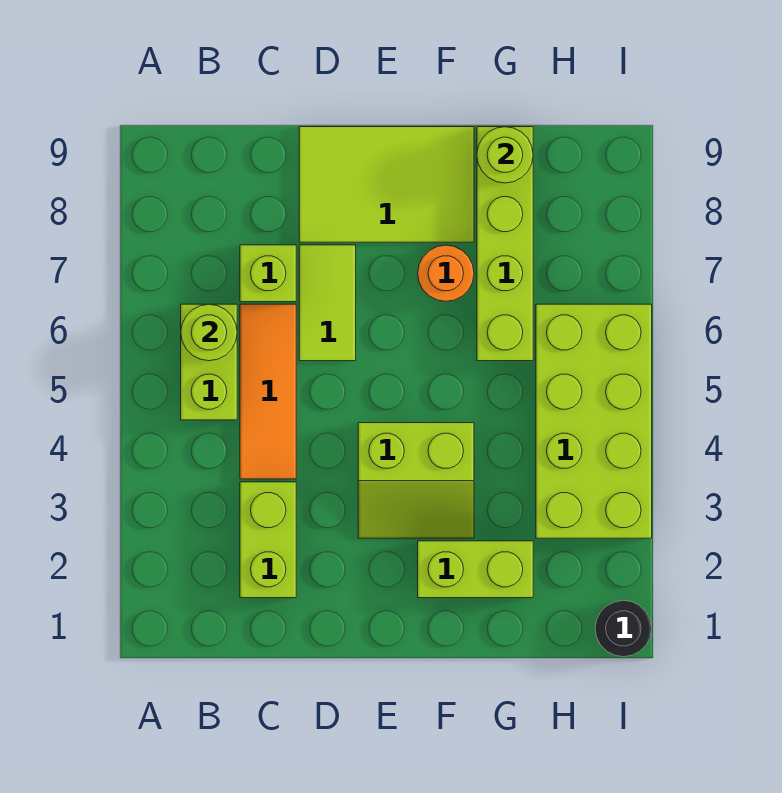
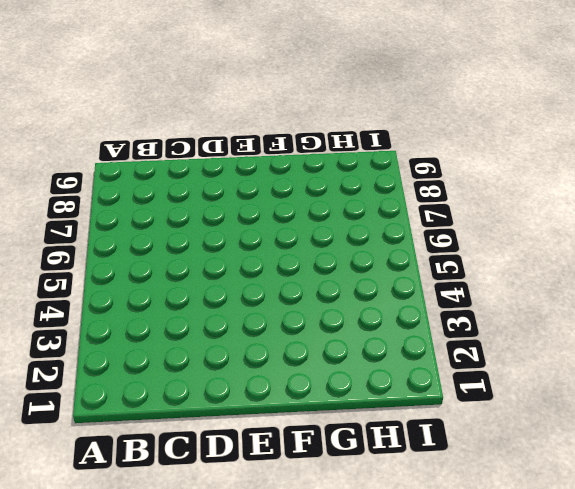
none -> lime brick B5:B6 level 1
none -> lime brick C2:C3 level 1
none -> orange tile C4:C6 level 1

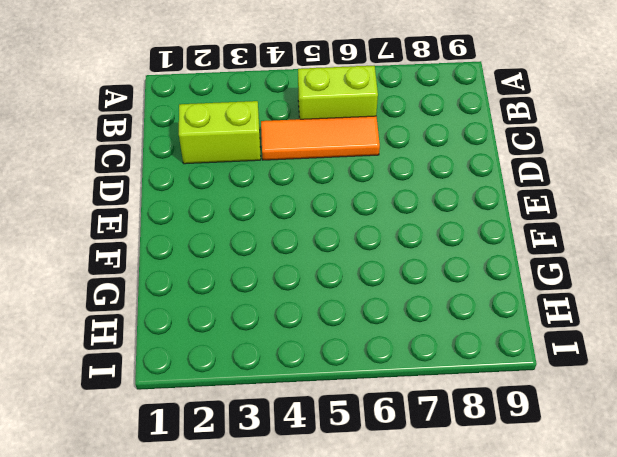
none -> lime brick C7 level 1
none -> lime tile D6:D7 level 1
none -> lime tile D8:F9 level 1

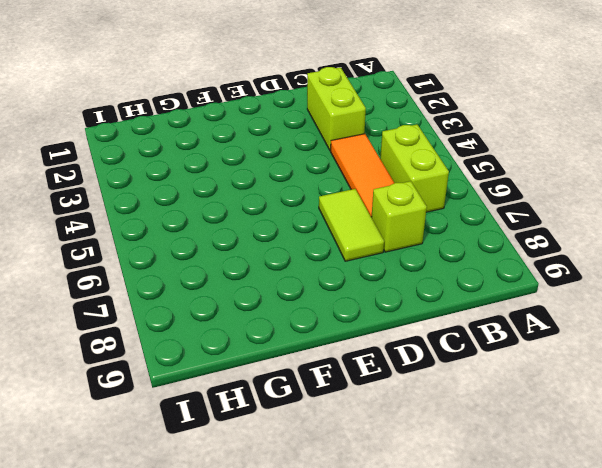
none -> lime tile D8:F9 level 1
none -> lime slope E3:F4 level 1 top 4
none -> lime brick F2:G2 level 1

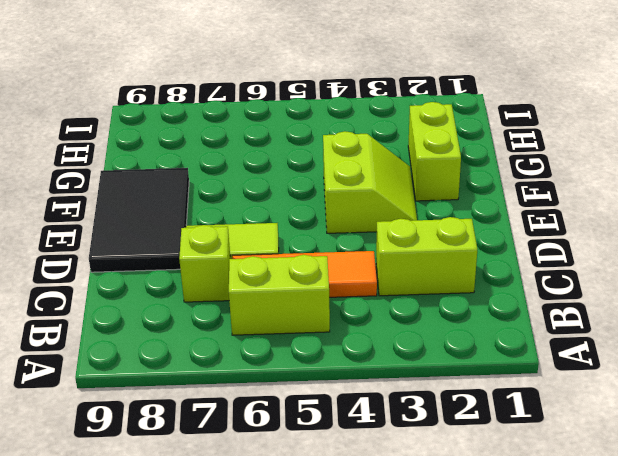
black tile D8:F9 level 1 -> lime tile D8:F9 level 1
none -> orange round brick F7 level 1
none -> lime brick G6:G9 level 1
none -> lime brick H3:I6 level 1

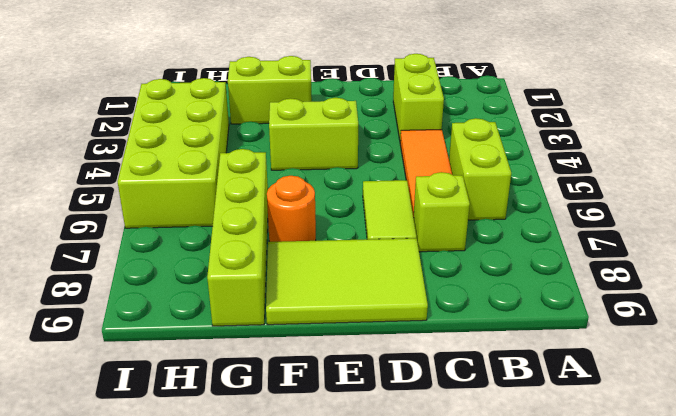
none -> black round brick I1 level 1
none -> lime round brick B6 level 2
none -> lime round brick G9 level 2

